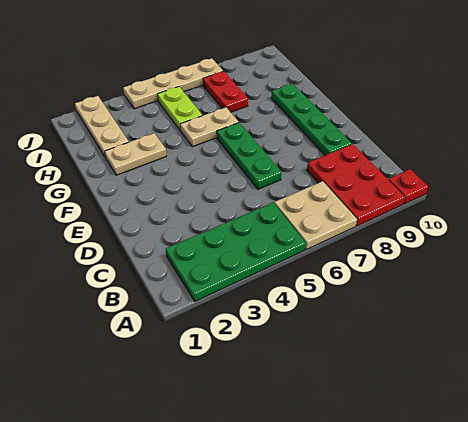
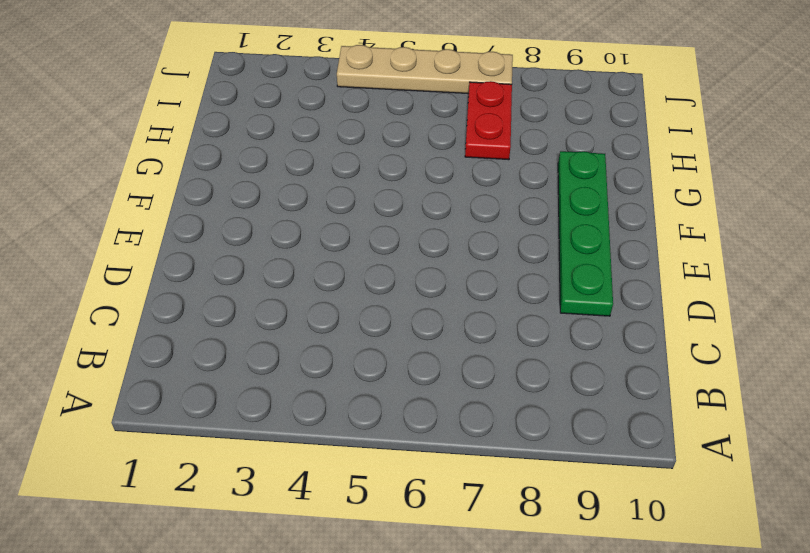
none -> green plate A2:B5 level 1
none -> tan plate A6:B7 level 1
none -> red plate A8:C9 level 1

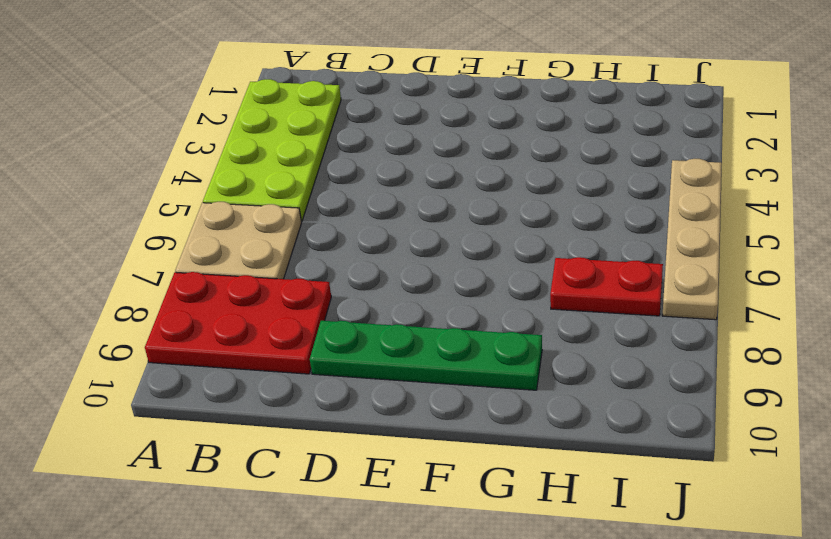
lime plate A2:B5 level 1 -> green plate A2:B5 level 1
none -> red plate A10 level 1
none -> green plate D6:F6 level 1
none -> tan plate G2:G3 level 1

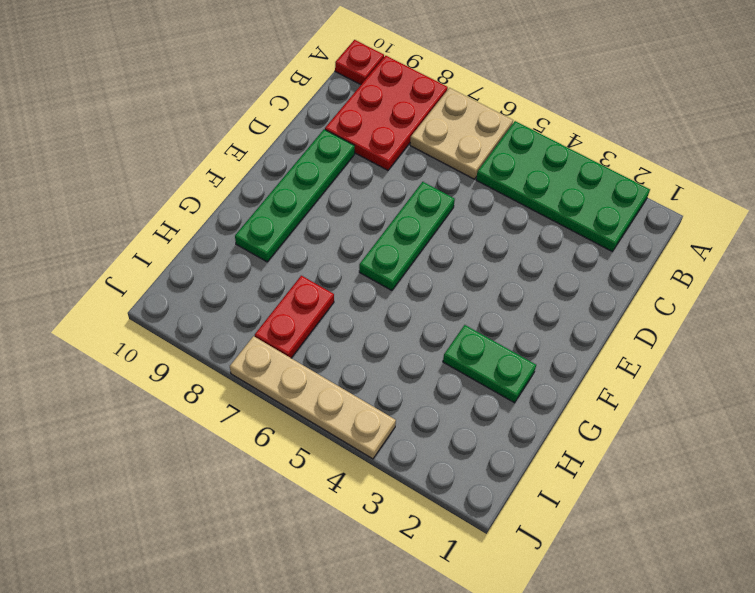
green plate G2:G3 level 1 -> tan plate G2:G3 level 1
none -> tan plate G5:G6 level 1
none -> tan plate H2:J2 level 1
none -> lime plate H5:I5 level 1

